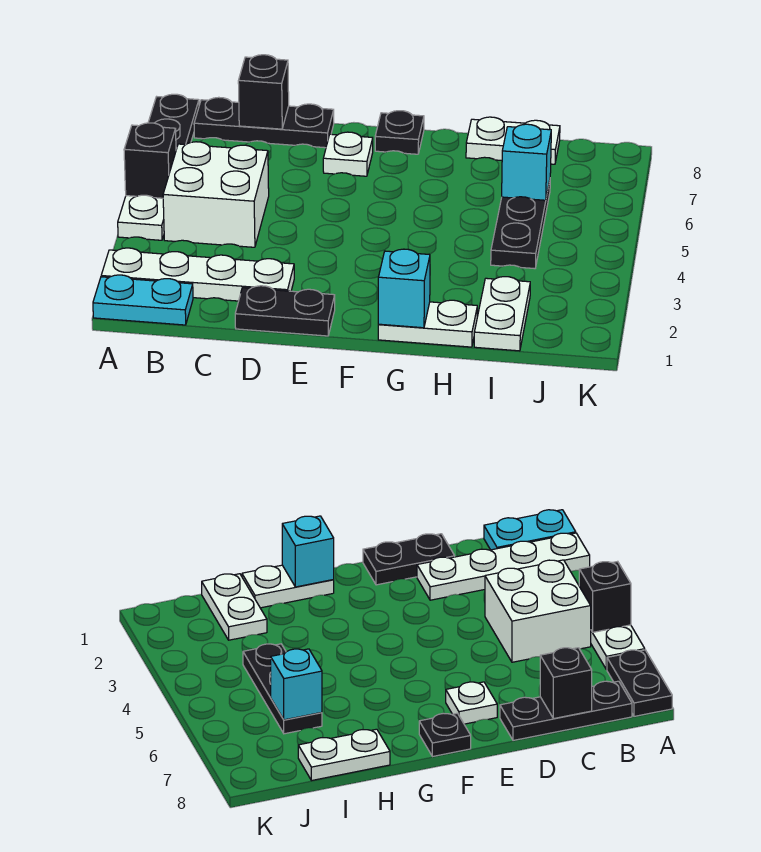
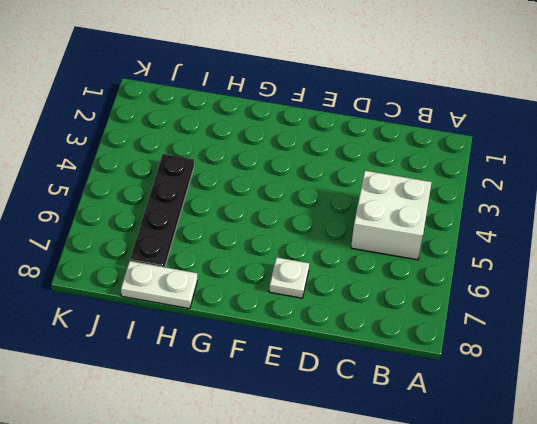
black plate I4:I7 level 1 -> black plate I4:I6 level 1
none -> cyan plate A1:B1 level 1
none -> white plate A2:D2 level 1
none -> white plate A4:A6 level 1

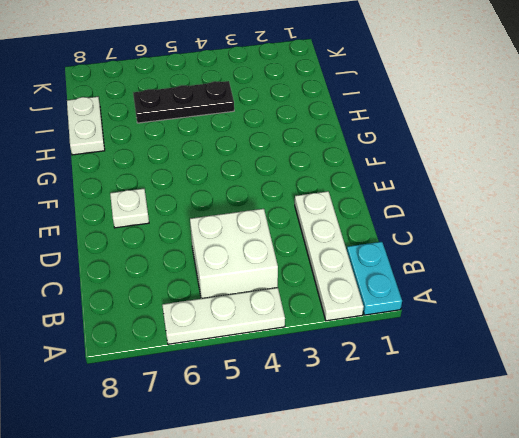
none -> black plate A7:A8 level 1
none -> black plate B8:D8 level 1
none -> black plate D1:E1 level 1

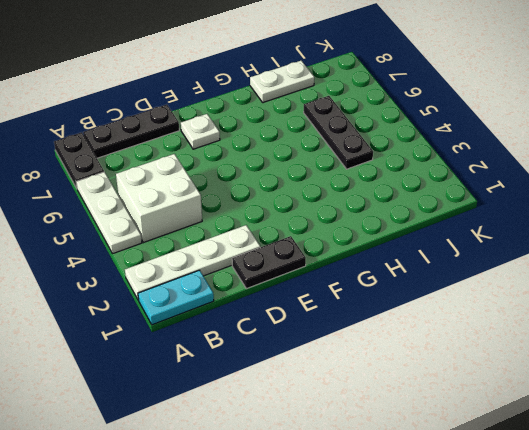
none -> black plate F8 level 1
none -> white plate G1:H1 level 1
none -> white plate I1:I2 level 1

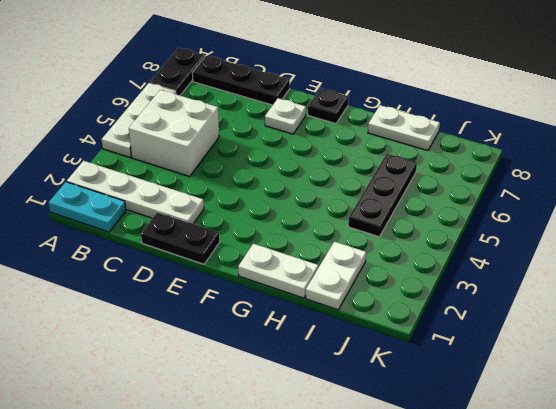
none -> black brick A5 level 2
none -> black brick C8 level 2
none -> cyan brick G1 level 2

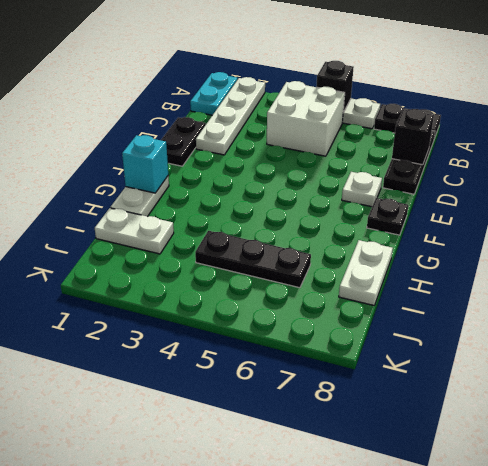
none -> cyan brick I6 level 2

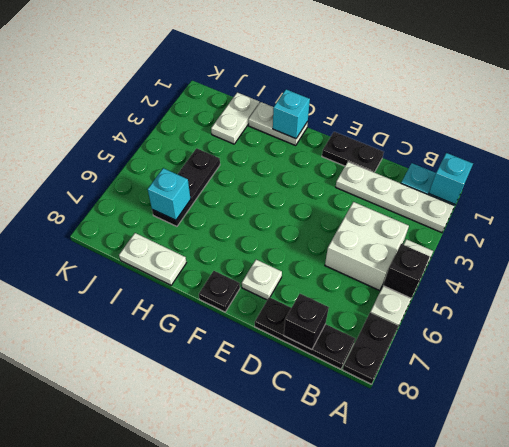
cyan brick A1 level 2 -> none

